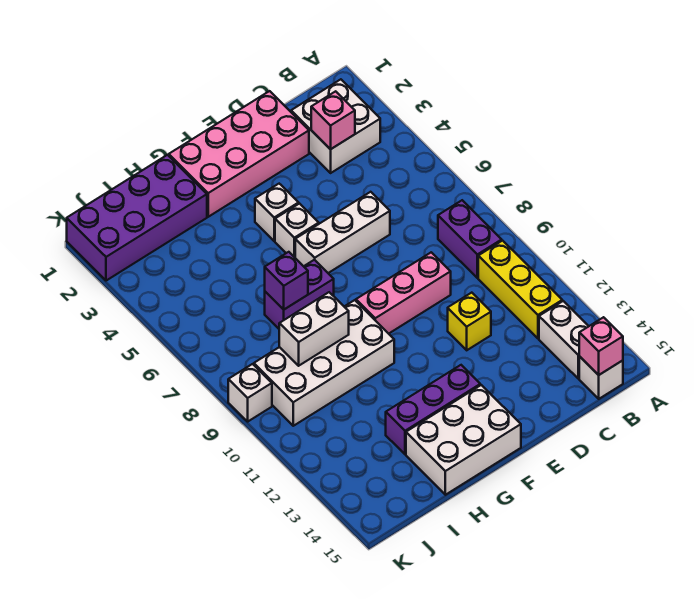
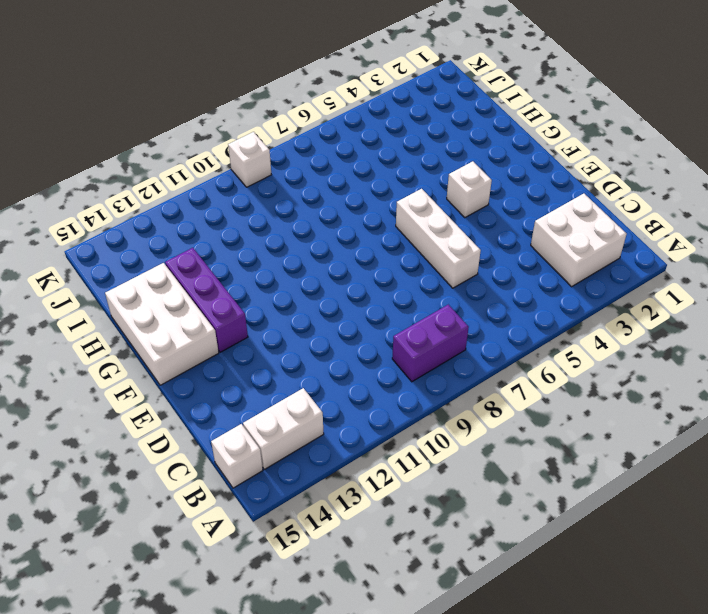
none -> yellow brick B10:B12 level 1
none -> pink brick D1:G2 level 1
none -> pink brick D9:F9 level 1

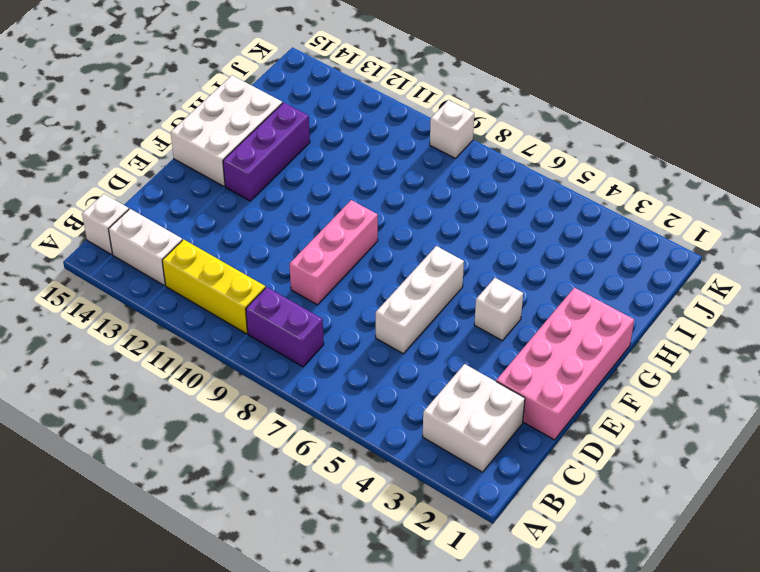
none -> yellow brick D11 level 1
none -> white brick F5 level 1
none -> purple brick G7:H7 level 1

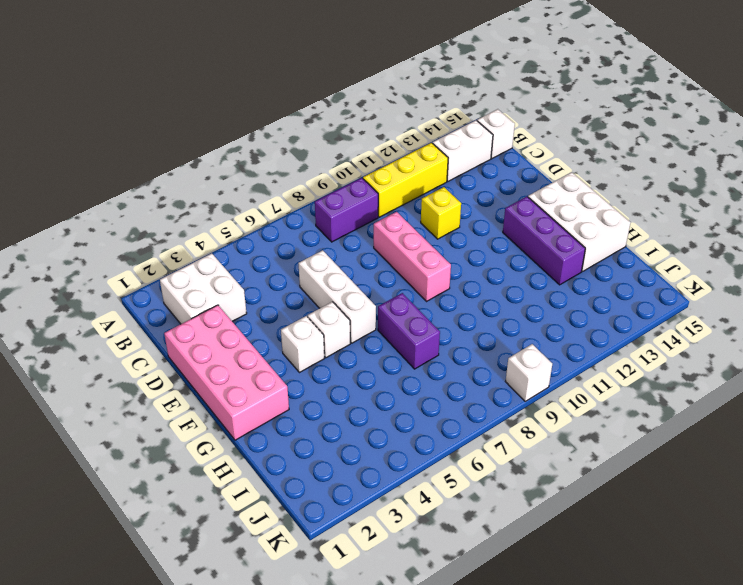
none -> white brick G9:J10 level 1
none -> purple brick H1:K2 level 1
none -> pink brick B15 level 2

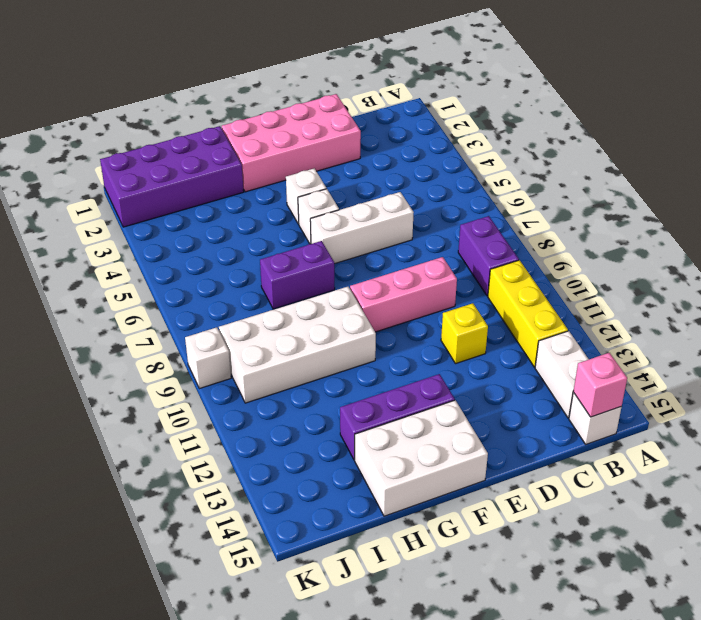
none -> white brick B2:C3 level 1
none -> pink brick C3 level 2
none -> purple brick H7 level 2

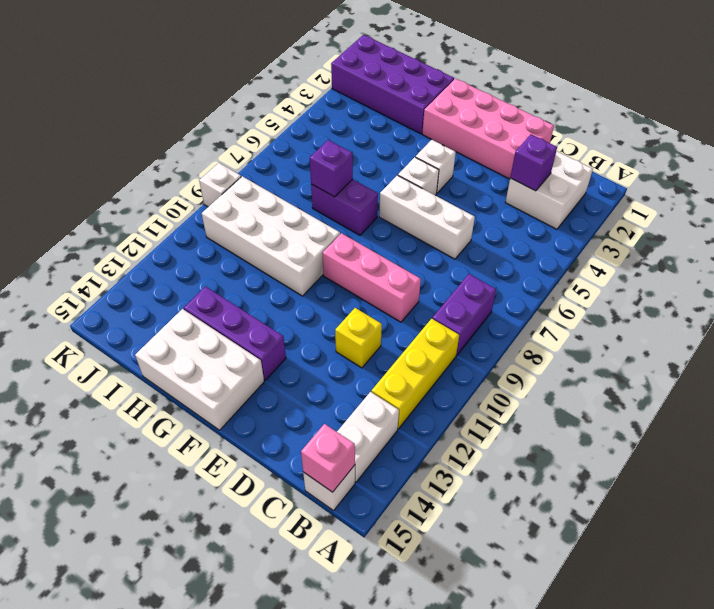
purple brick C3 level 2 -> pink brick C3 level 2
none -> white brick H9:I9 level 2

